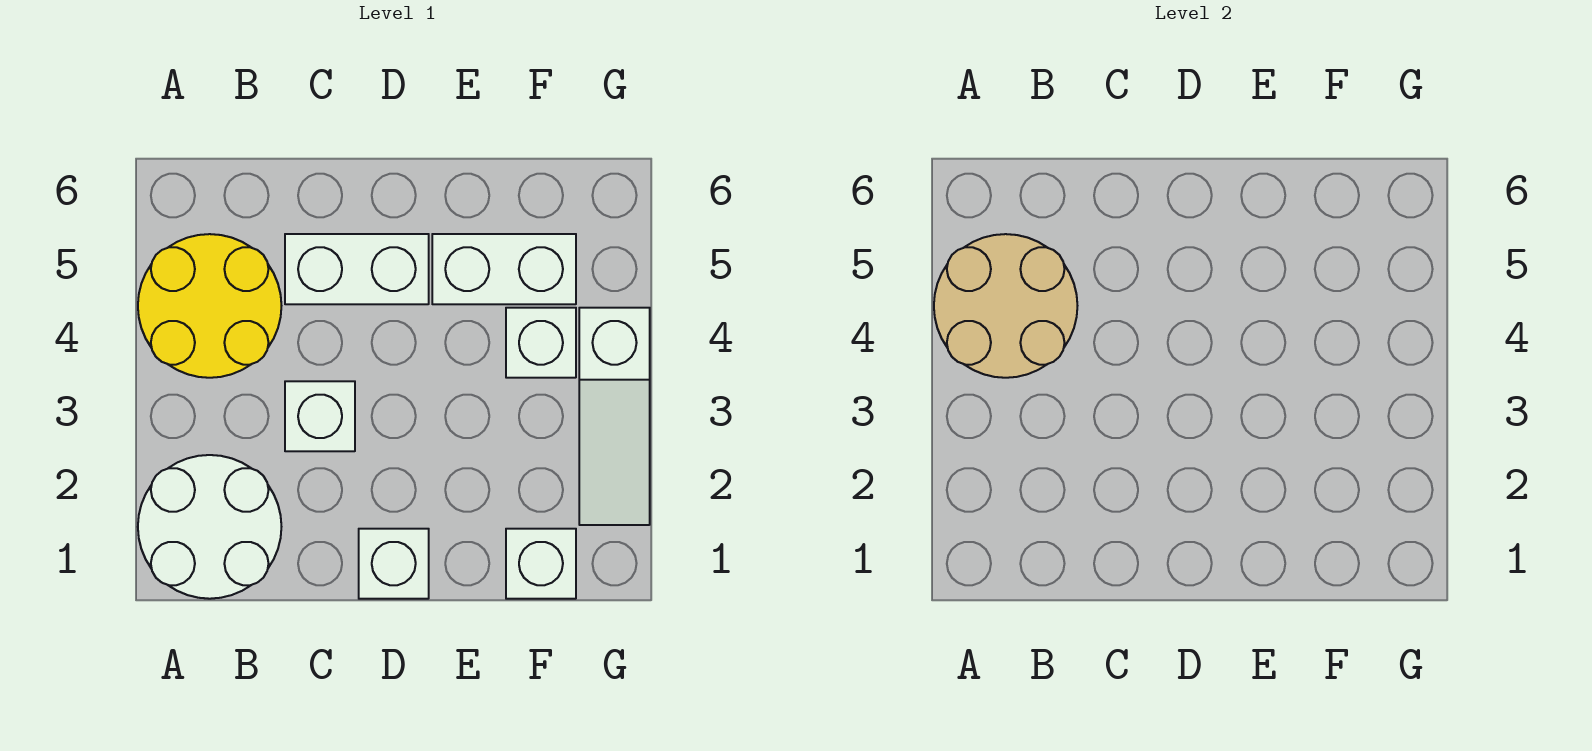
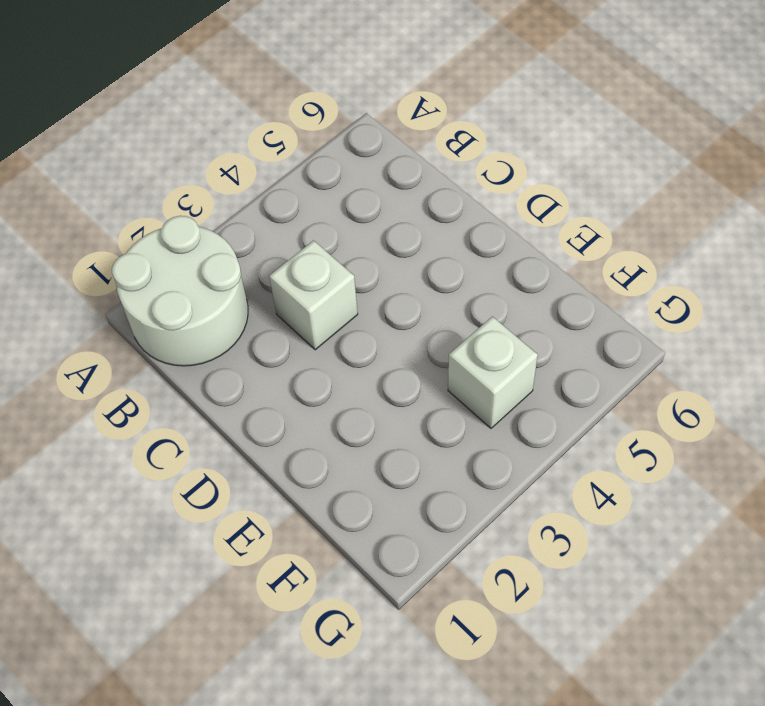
none -> yellow round brick A4:B5 level 1
none -> white brick C5:D5 level 1

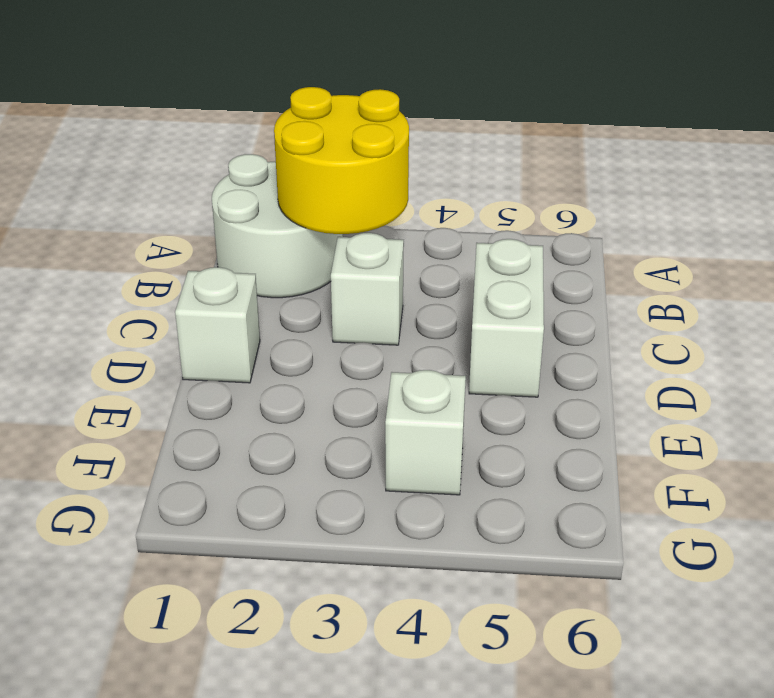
yellow round brick A2:B3 level 2 -> yellow round brick A4:B5 level 1
none -> white brick E5:F5 level 1
none -> white brick F1 level 1

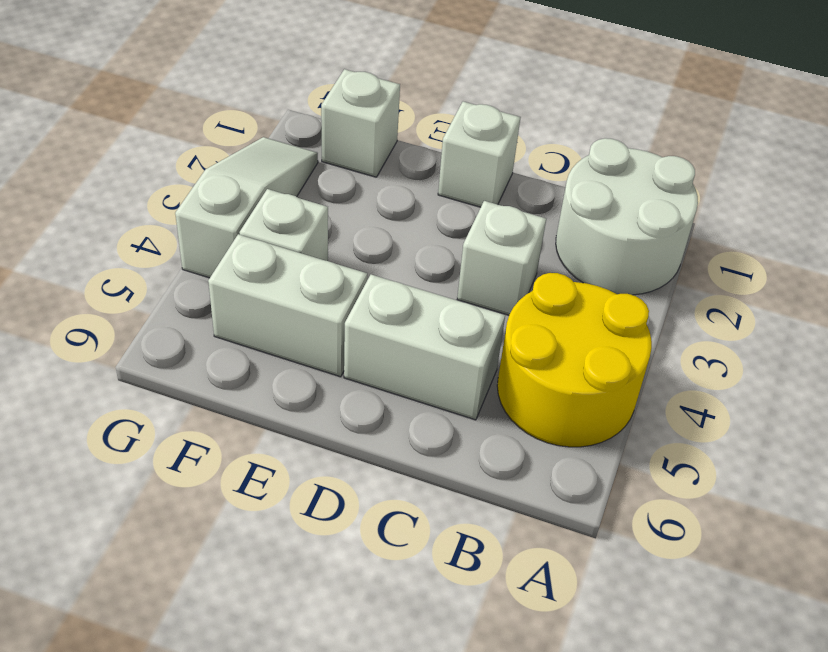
none -> tan round brick A4:B5 level 2

